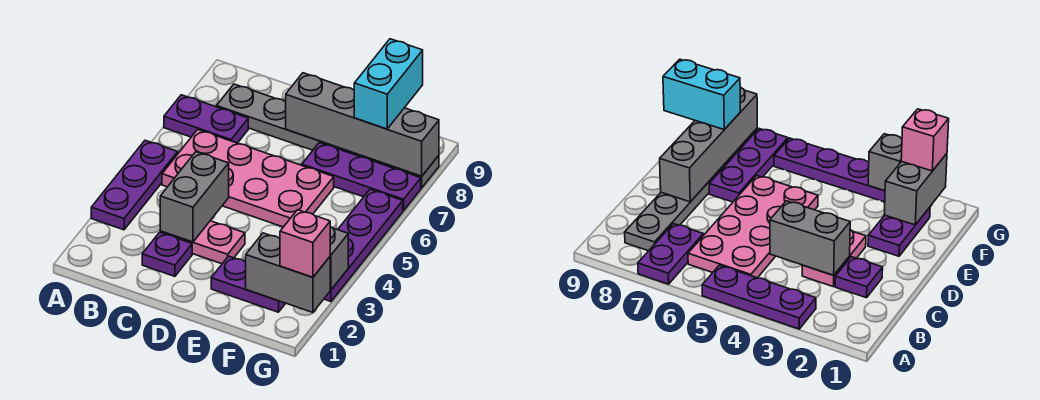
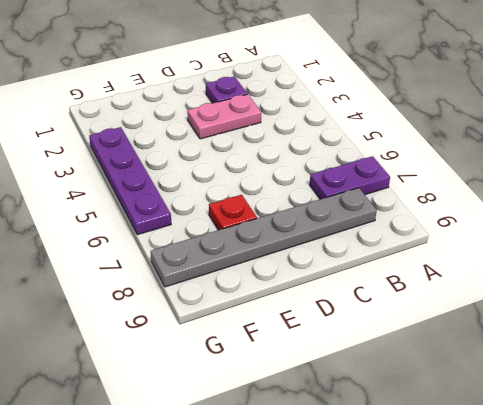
red plate E7 level 1 -> purple plate E7:G7 level 1
none -> purple plate A3:A5 level 1
none -> pink plate B5:E6 level 1
none -> purple plate E2:F2 level 1

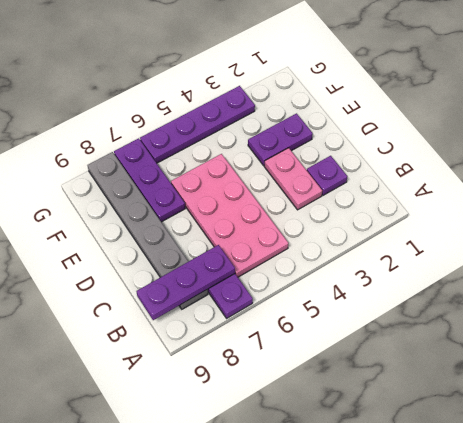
purple plate B7:B9 level 2 -> purple plate A3:A5 level 1
purple plate E2:E3 level 1 -> purple plate E2:F2 level 1
none -> grey brick C3:C4 level 2
none -> grey brick D8:G8 level 2
none -> grey brick F2:G2 level 2

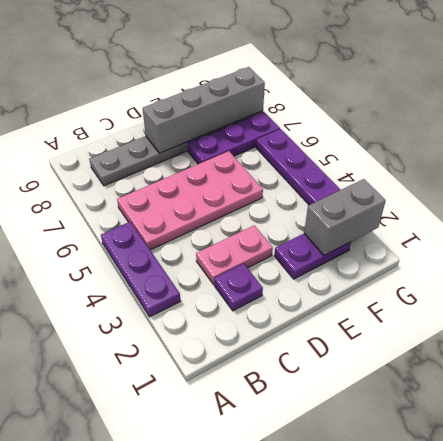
none -> purple plate A7:B7 level 1
none -> grey brick C3:C4 level 2
none -> grey brick G3 level 2

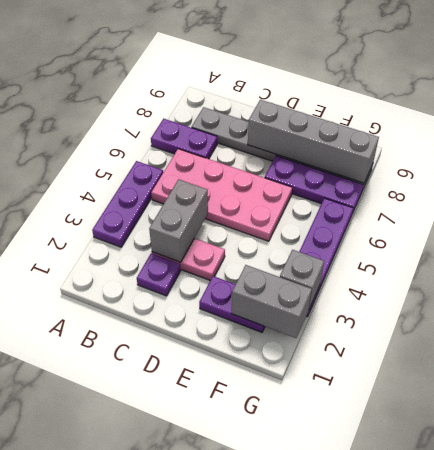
none -> cyan brick F8:F9 level 3
none -> pink brick G2 level 3

